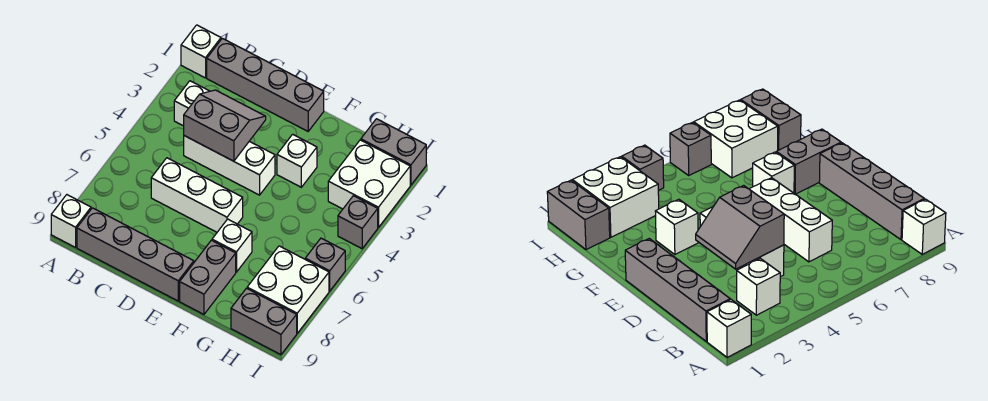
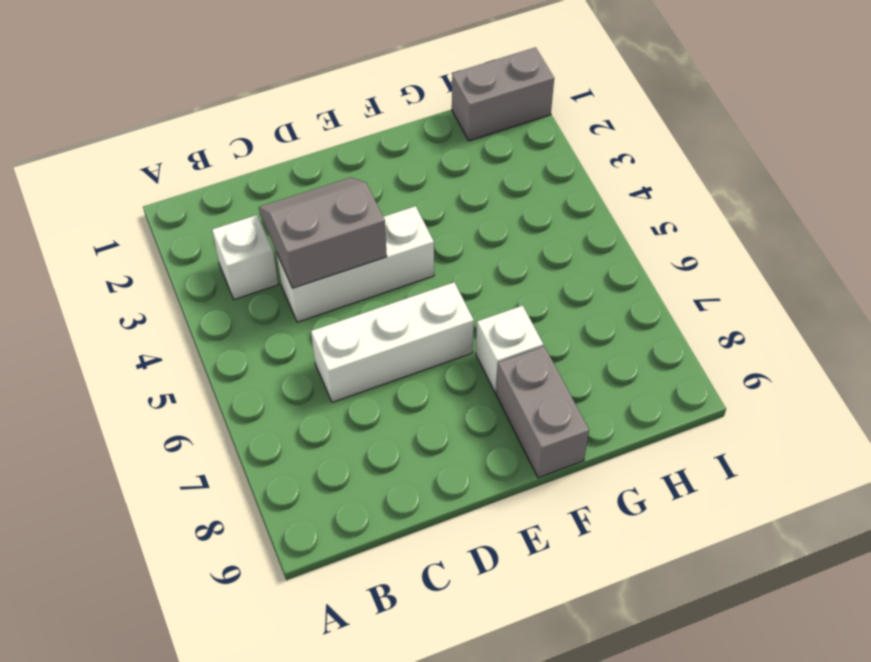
none -> white brick A1 level 1
none -> white brick A9 level 1
none -> grey brick B1:E1 level 1

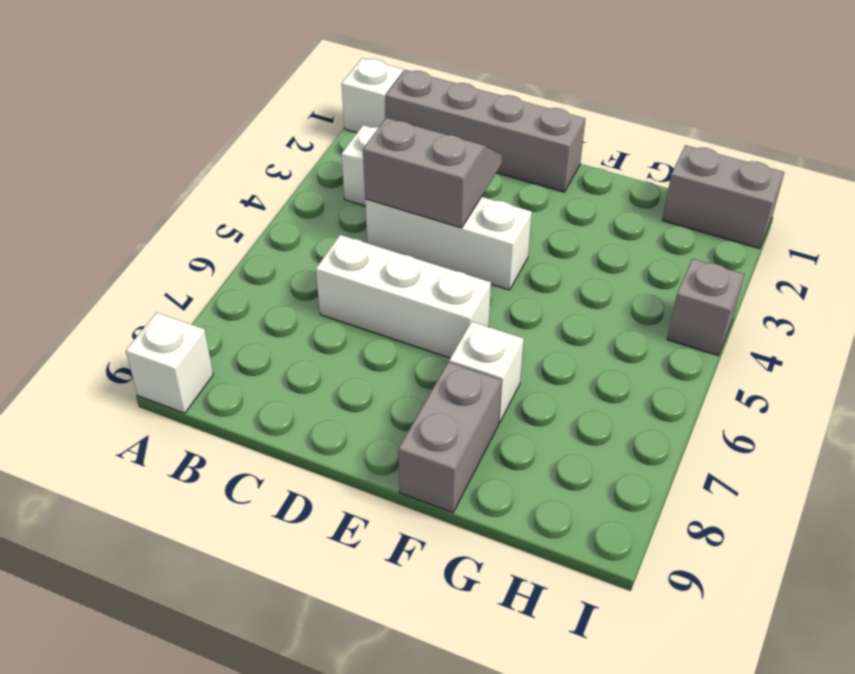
none -> grey brick B9:E9 level 1
none -> white brick F3 level 1
none -> white brick H2:I3 level 1

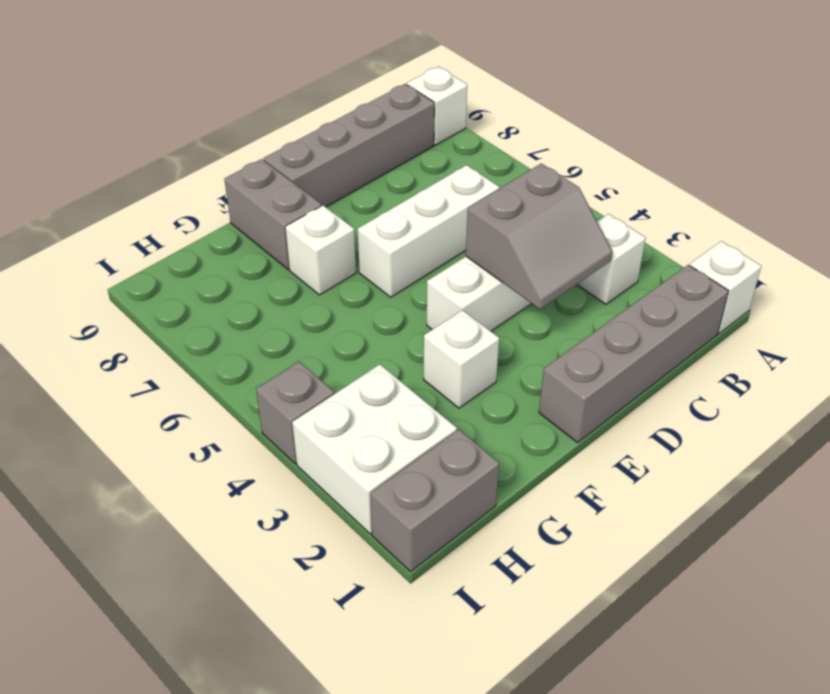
none -> white brick H7:I8 level 1
none -> grey brick H9:I9 level 1
none -> grey brick I6 level 1

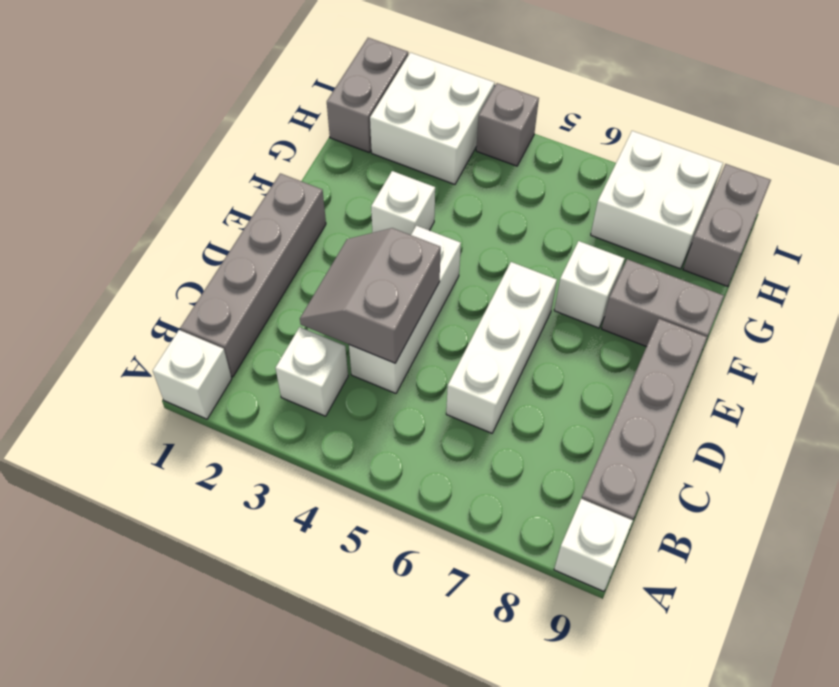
none -> grey brick I6 level 1

